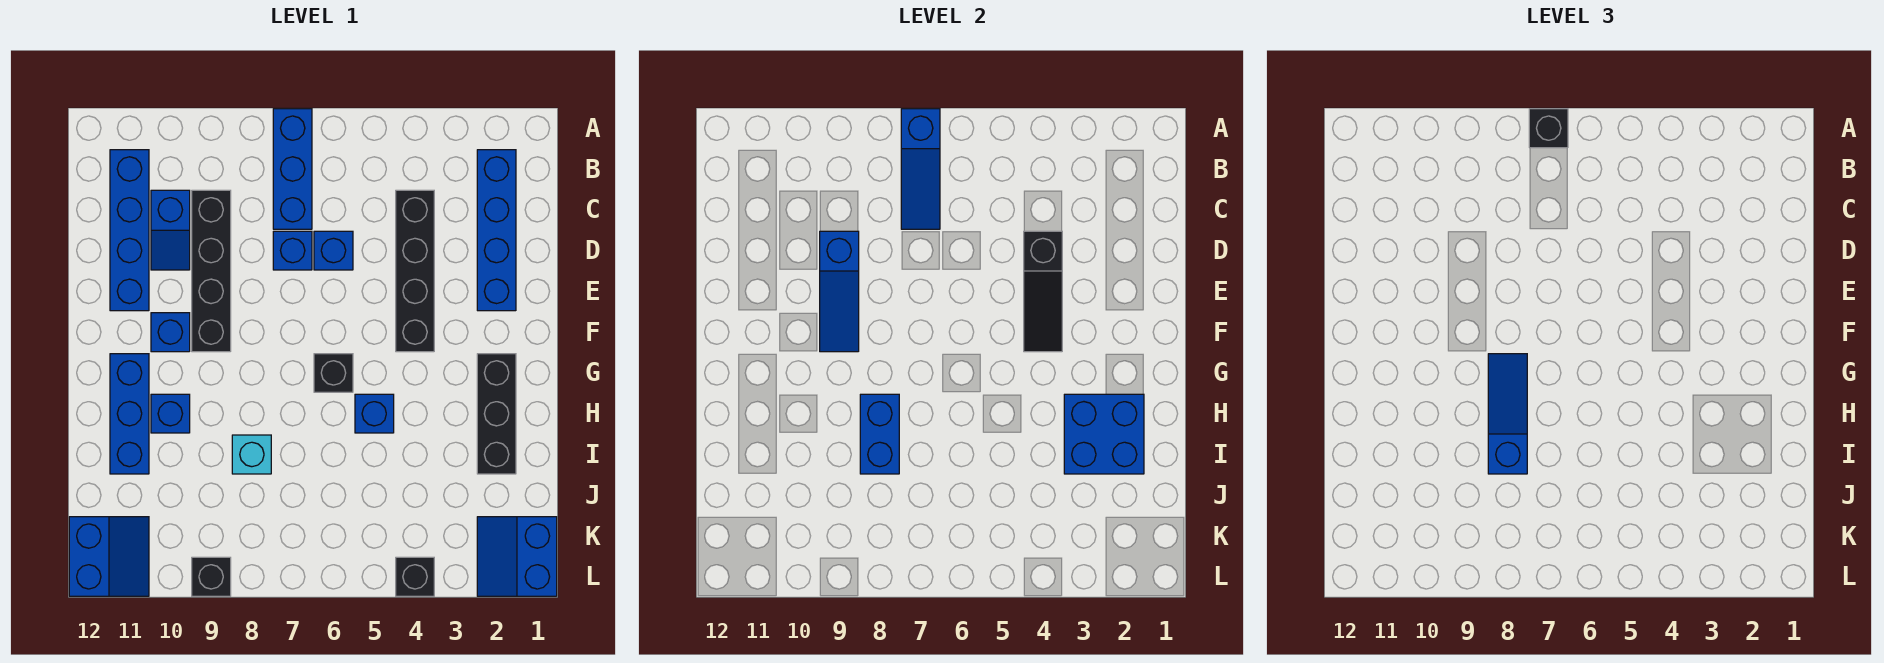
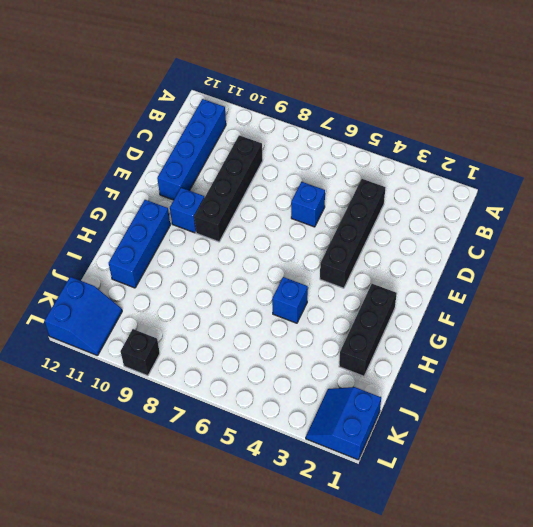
none -> blue brick A7:C7 level 1
none -> blue brick B2:E2 level 1
none -> blue slope C10:D10 level 1 top C

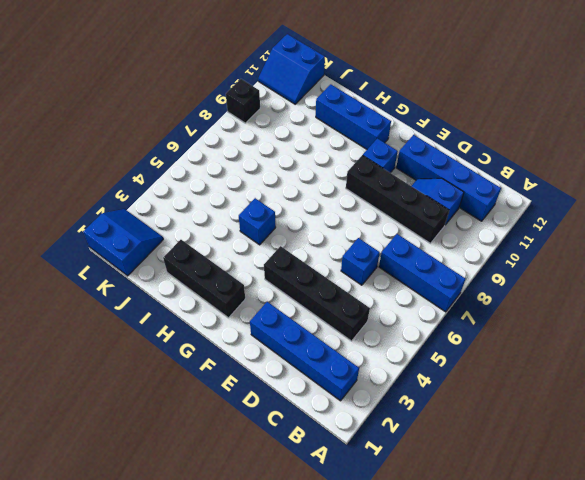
none -> blue brick D7 level 1
none -> black brick G6 level 1
none -> blue brick H10 level 1

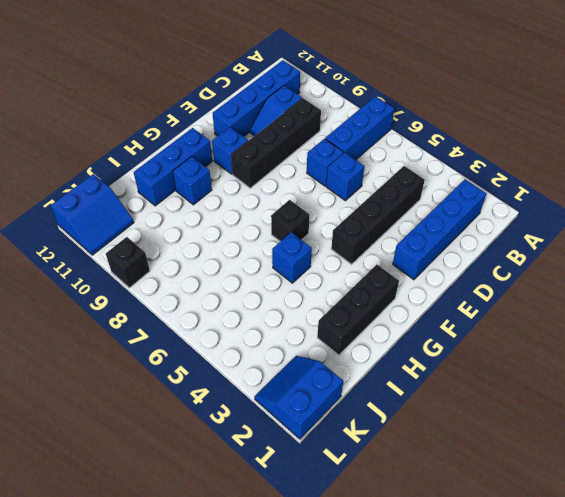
none -> cyan brick I8 level 1
none -> black brick L4 level 1
none -> blue slope A7:C7 level 2 top A

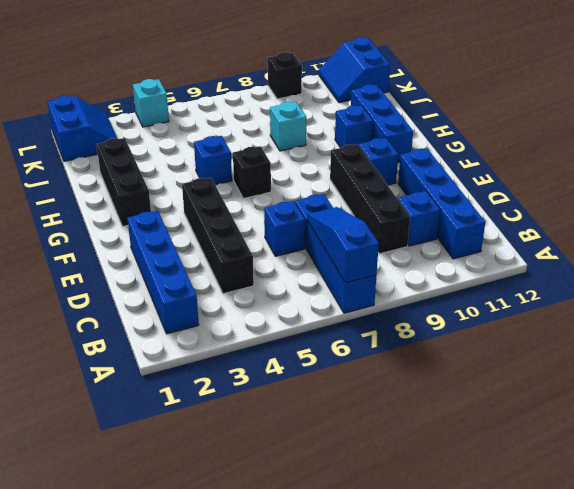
cyan brick L4 level 1 -> black brick L4 level 1
none -> black slope D4:F4 level 2 top D
none -> blue slope D9:F9 level 2 top D
none -> blue brick H2:I3 level 2

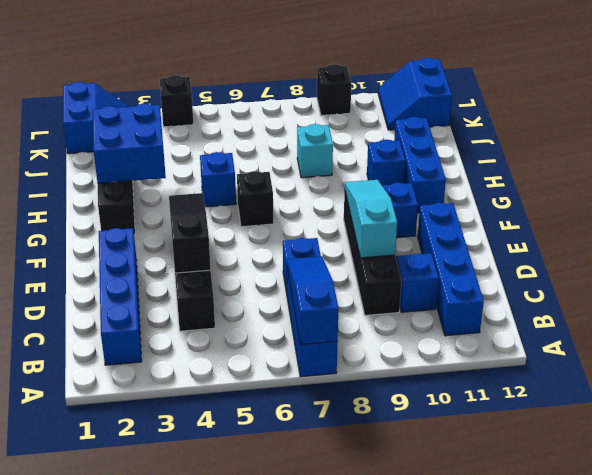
cyan slope D9:F9 level 2 top D -> blue slope D9:F9 level 2 top D
none -> blue brick D6 level 1
none -> blue brick H8:I8 level 2
none -> black brick A7 level 3

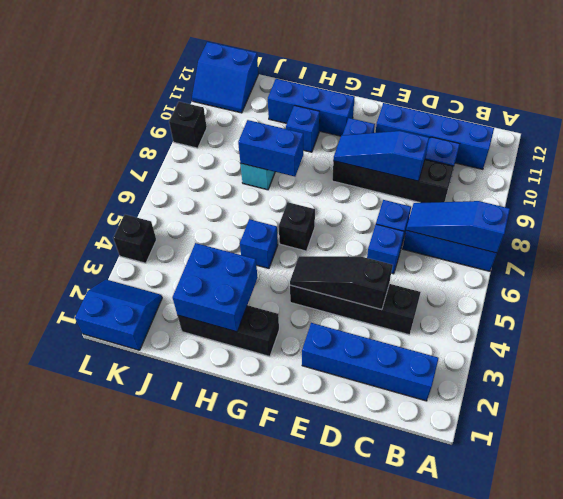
none -> black brick A7 level 3
none -> blue slope G8:I8 level 3 top I

